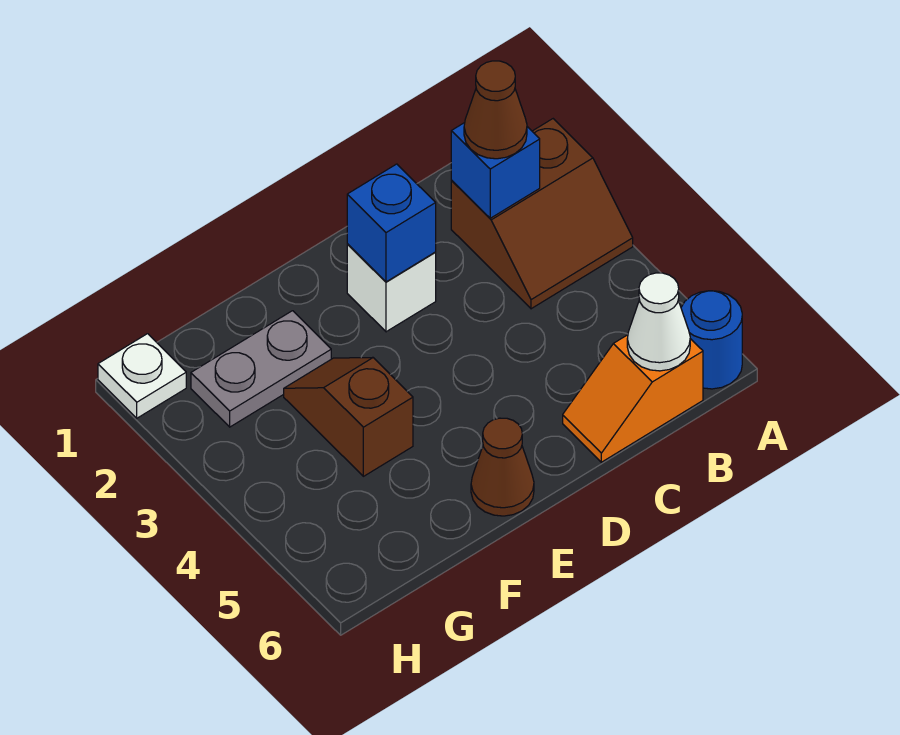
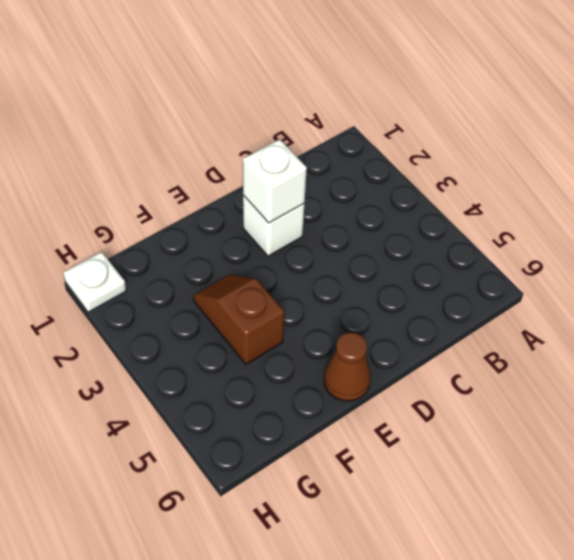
white brick D2 level 2 -> blue brick D2 level 2
none -> brown slope A2:B3 level 1 top 2
none -> blue round brick A6 level 1
none -> orange slope B6:C6 level 1 top B

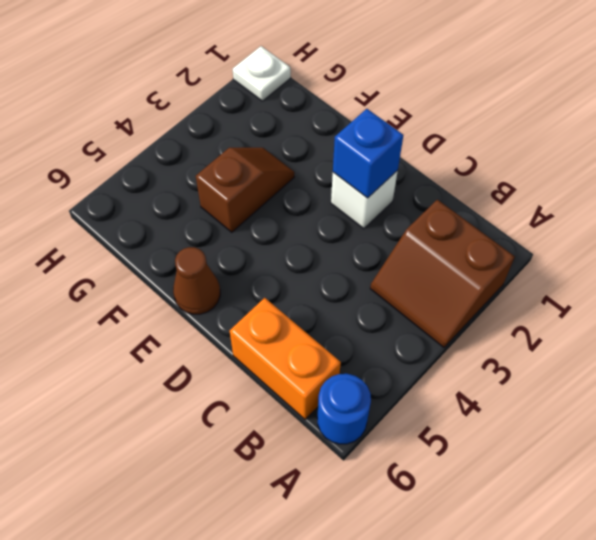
orange brick B6:C6 level 1 -> orange slope B6:C6 level 1 top B
none -> grey plate F2:G2 level 1
none -> blue brick B2 level 2
none -> white cone B6 level 2

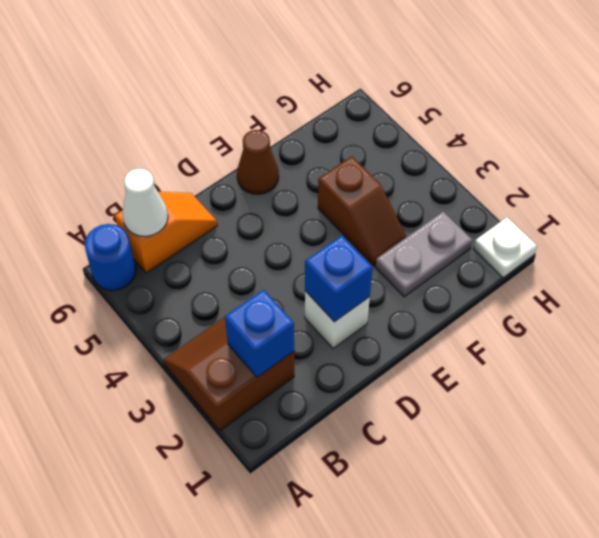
none -> brown cone B2 level 3

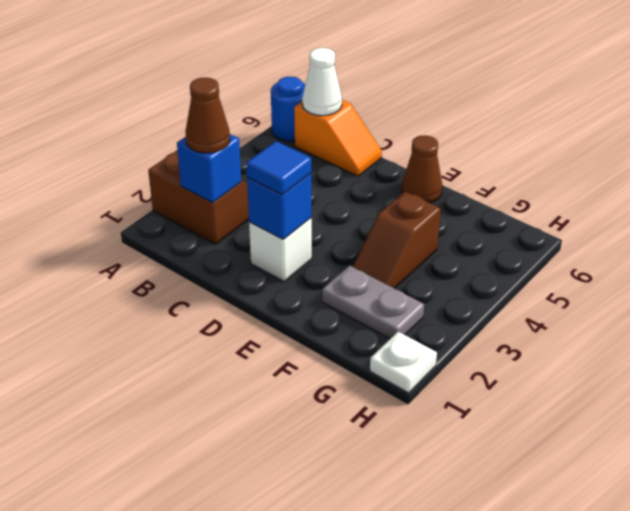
blue tile D2 level 3 -> none

